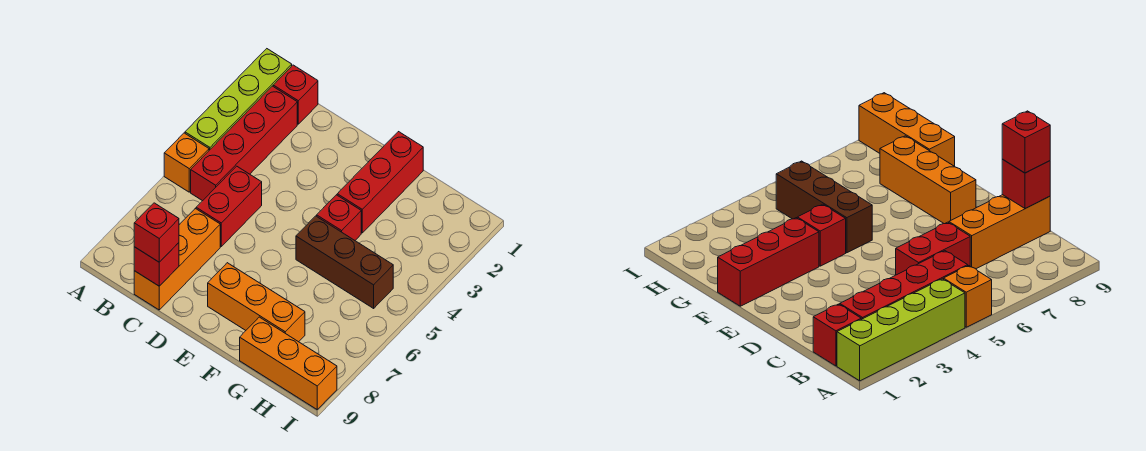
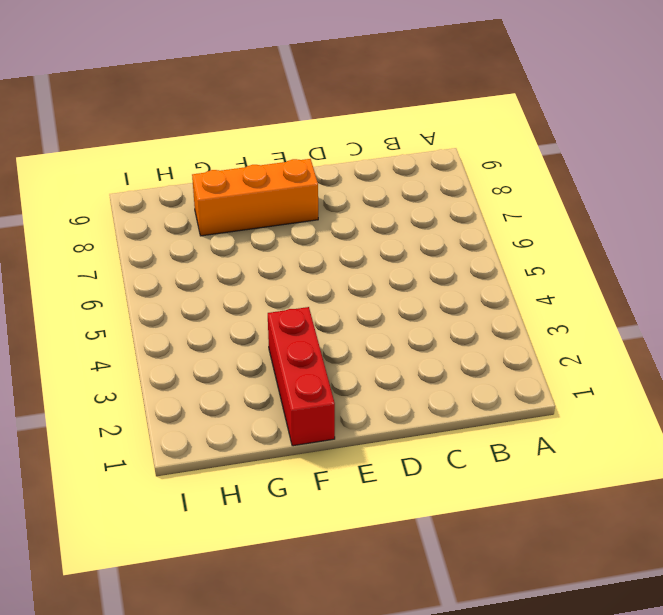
none -> lime brick A1:A4 level 1
none -> orange brick A5 level 1
none -> red brick B1 level 1

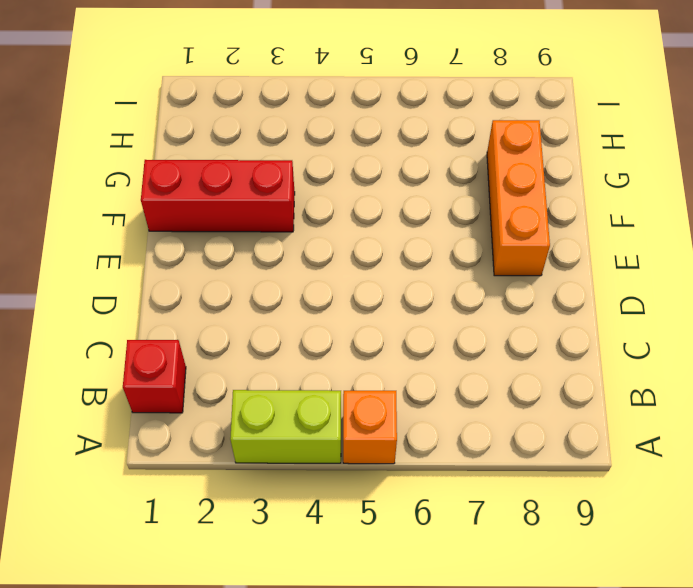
lime brick A3:A4 level 1 -> lime brick A1:A4 level 1
none -> red brick B2:B5 level 1
none -> red brick C5:C6 level 1
none -> orange brick C7:C9 level 1

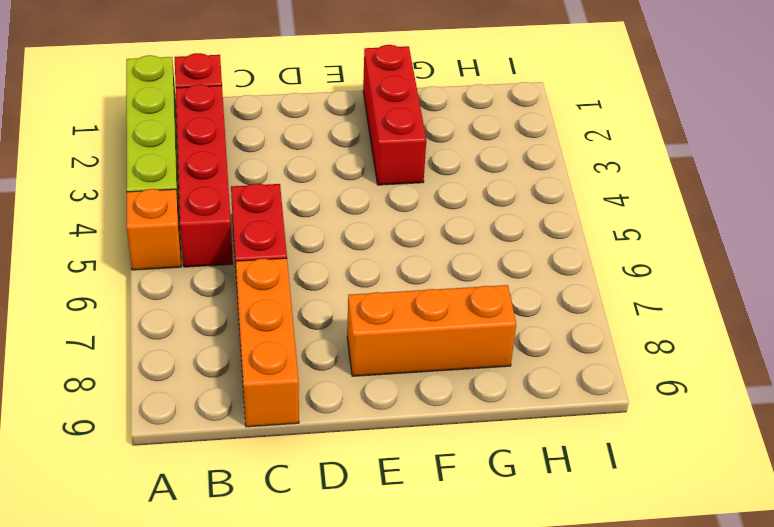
none -> red brick F4 level 1
none -> brown brick F5:H5 level 1
none -> orange brick G9:I9 level 1

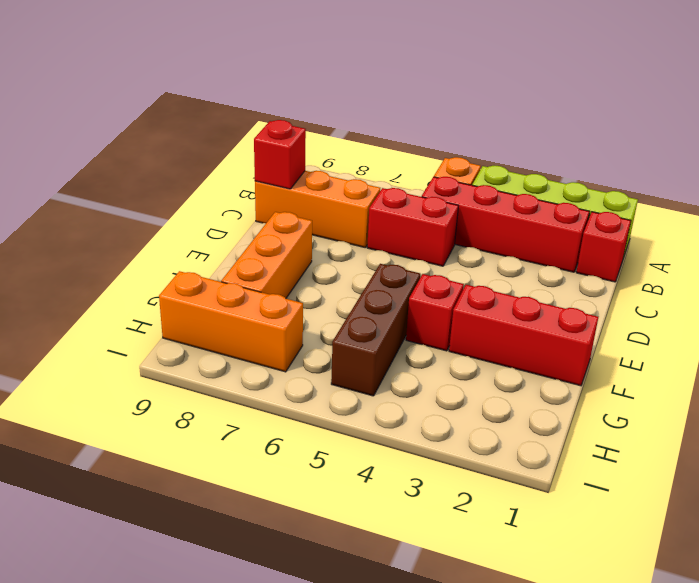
orange brick H7:H9 level 1 -> orange brick G9:I9 level 1
none -> red brick C9 level 3

